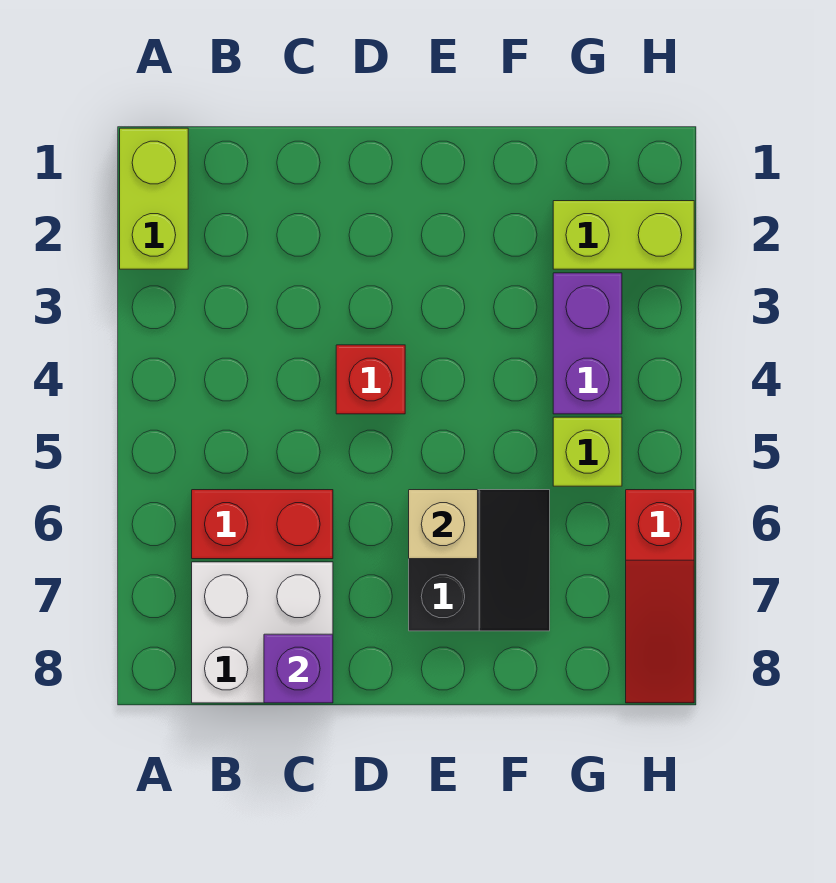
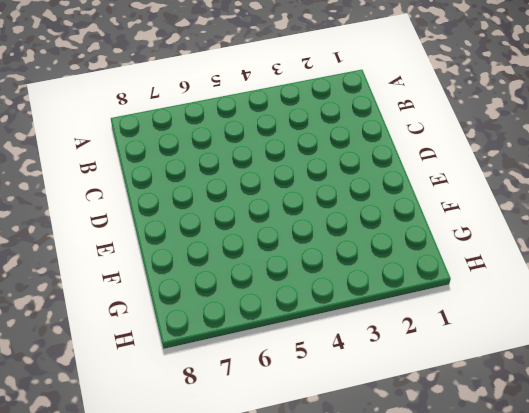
none -> lime brick A1:A2 level 1
none -> red brick B6:C6 level 1

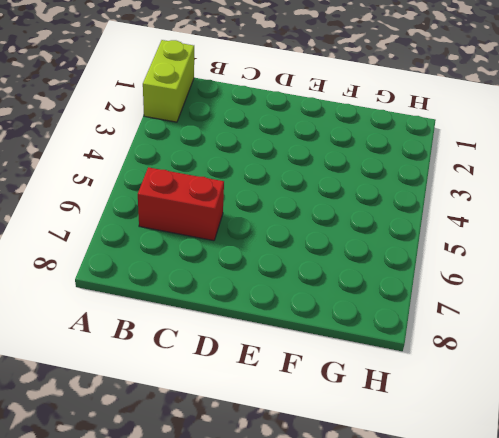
none -> white brick B7:C8 level 1
none -> red brick D4 level 1

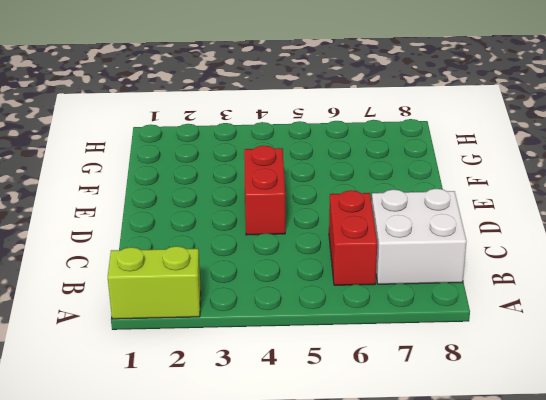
red brick D4:E4 level 1 -> red brick D4 level 1
none -> black slope E6:F7 level 1 top E
none -> lime brick G2:H2 level 1

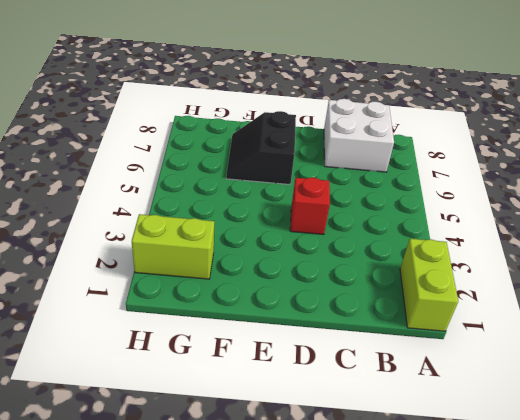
none -> red brick B6:C6 level 1
none -> purple brick G3:G4 level 1

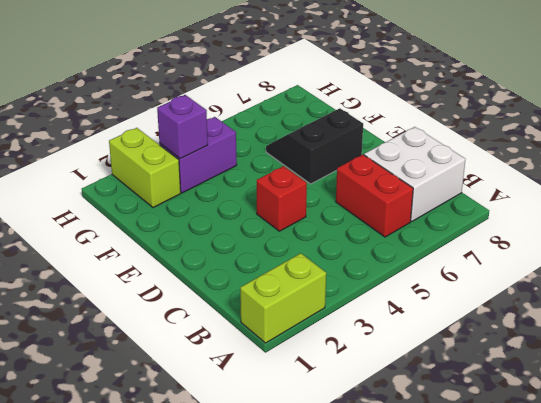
purple brick G3 level 2 -> purple brick C8 level 2
none -> lime brick G5 level 1
none -> red slope H6:H8 level 1 top 6

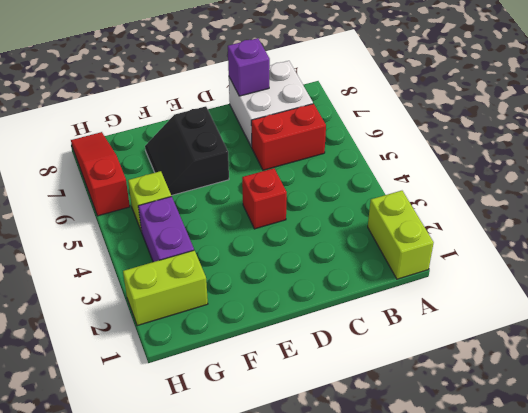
none -> tan brick E6 level 2

